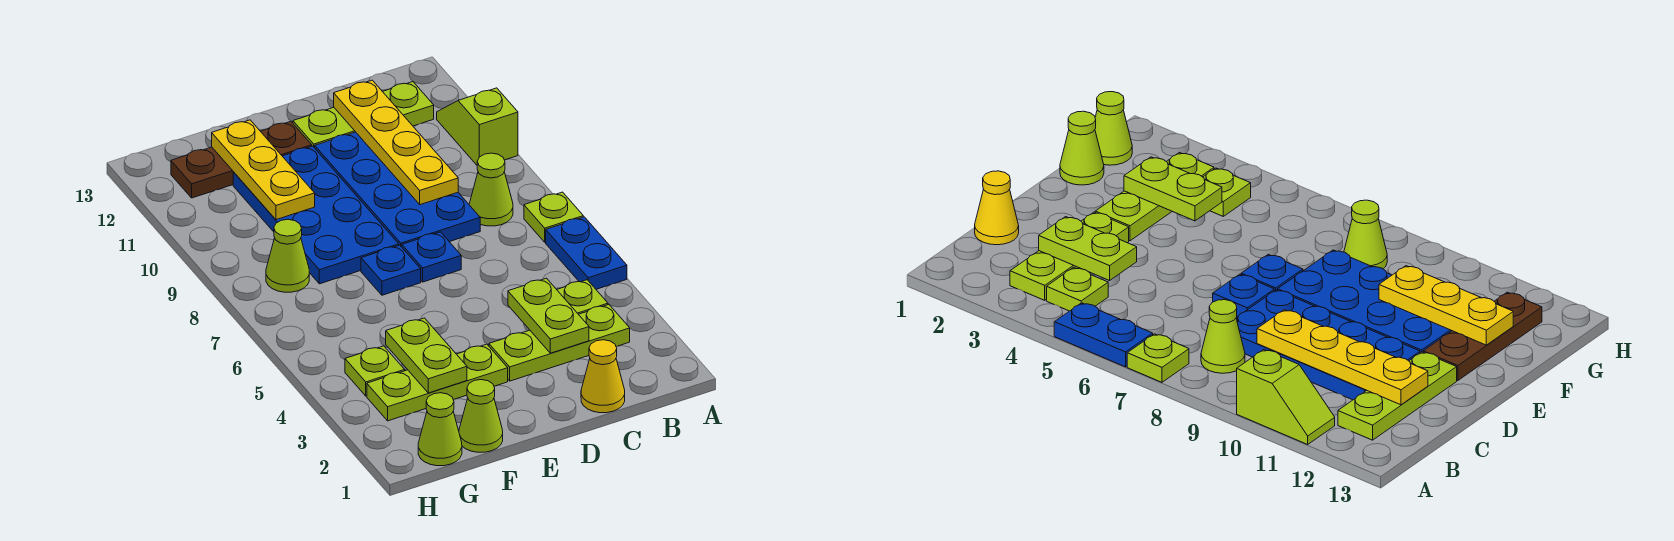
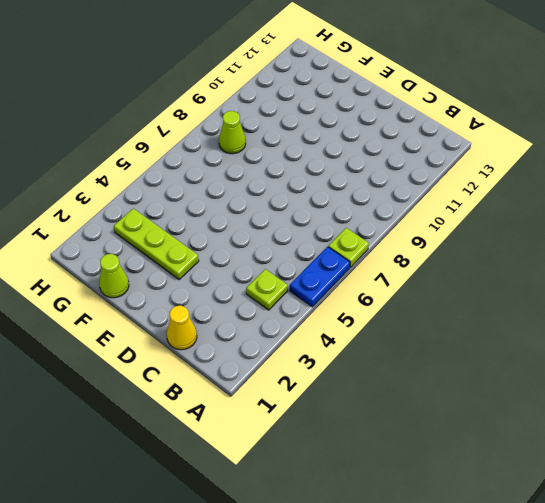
none -> lime slope A10:A11 level 1 top 10
none -> lime plate B3:D3 level 1
none -> lime cone B8 level 1

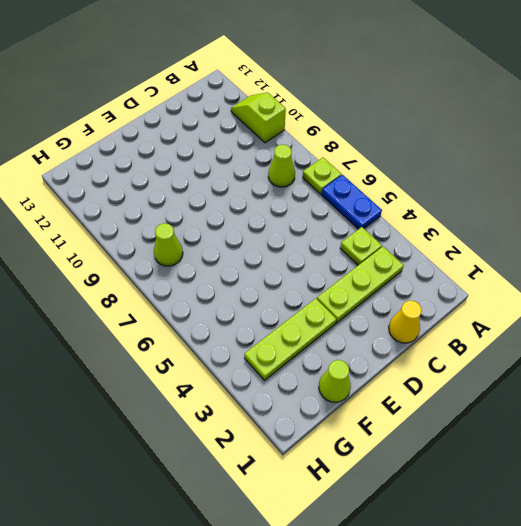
none -> lime plate B12:D12 level 1
none -> blue plate C8:D11 level 1
none -> blue plate D7 level 1

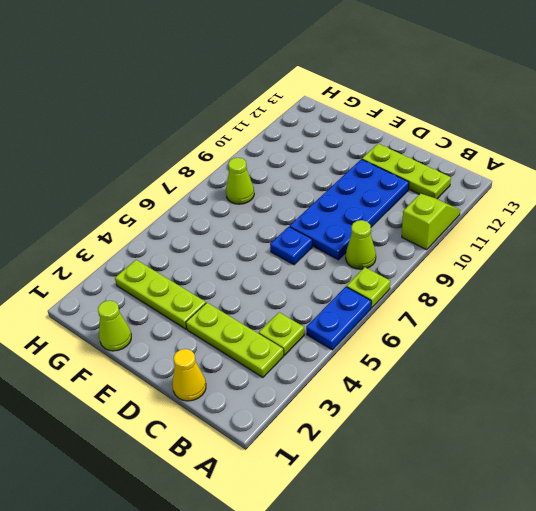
none -> blue plate E7 level 1
none -> blue plate E8:F11 level 1
none -> brown plate E12:G12 level 1

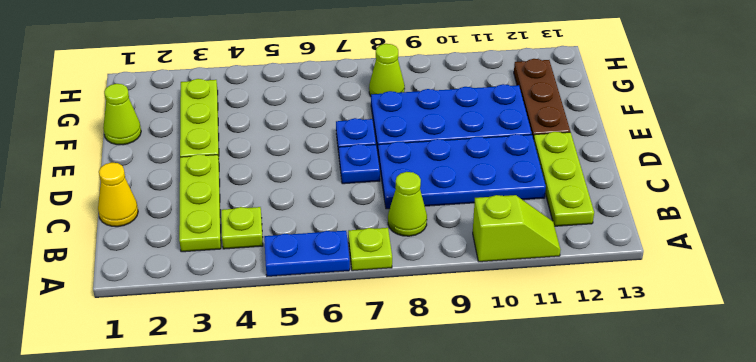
none -> lime cone G1 level 1
none -> lime plate G4 level 1
none -> lime plate C3:C4 level 2

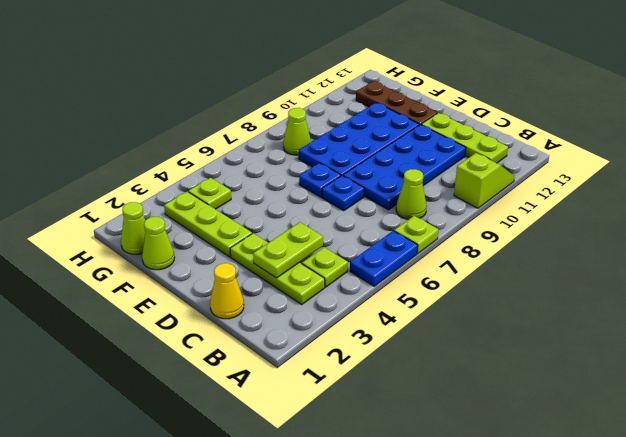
none -> yellow plate C9:C12 level 2
none -> lime plate F3:F4 level 2
none -> yellow plate F10:F12 level 2

